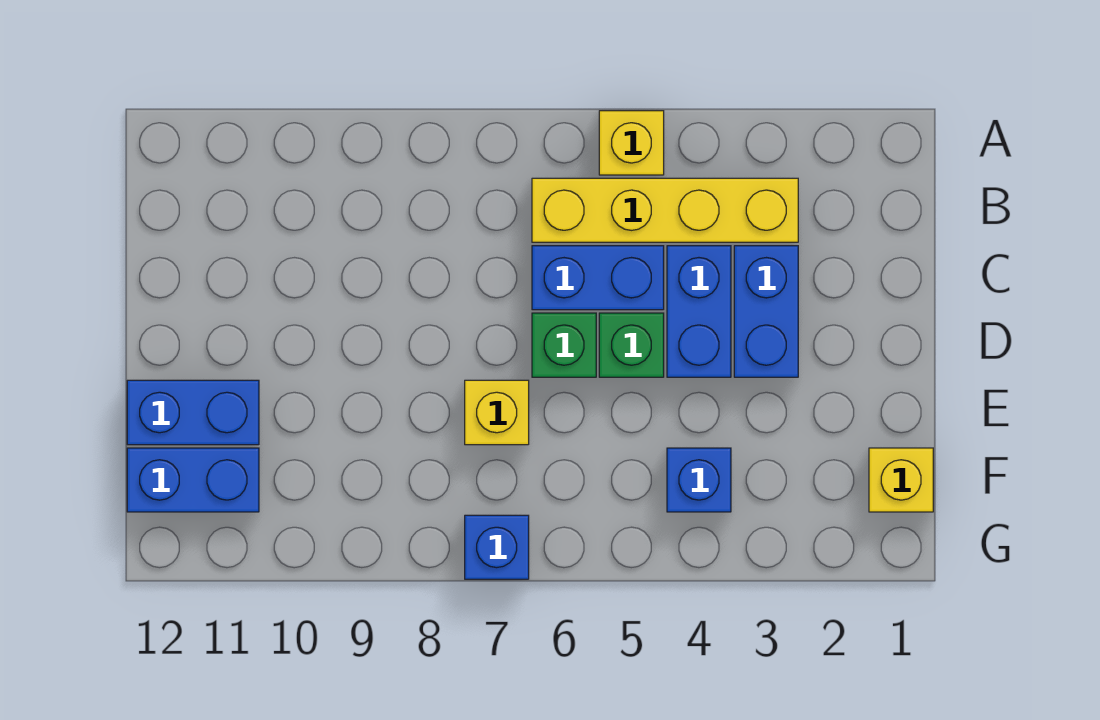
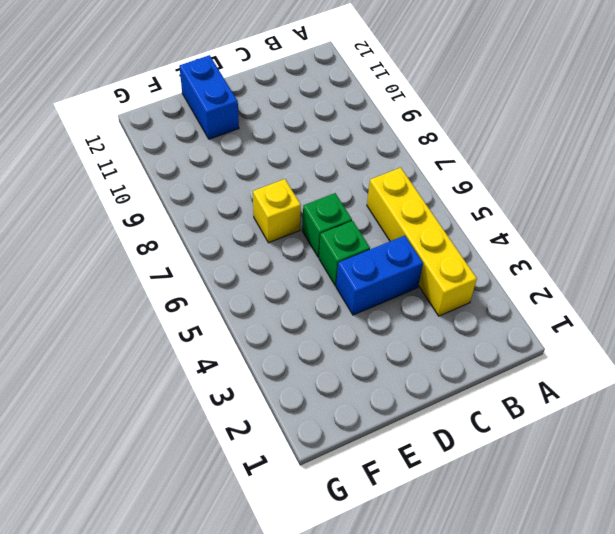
none -> yellow brick A5 level 1
none -> blue brick C3:D3 level 1
none -> blue brick C5:C6 level 1

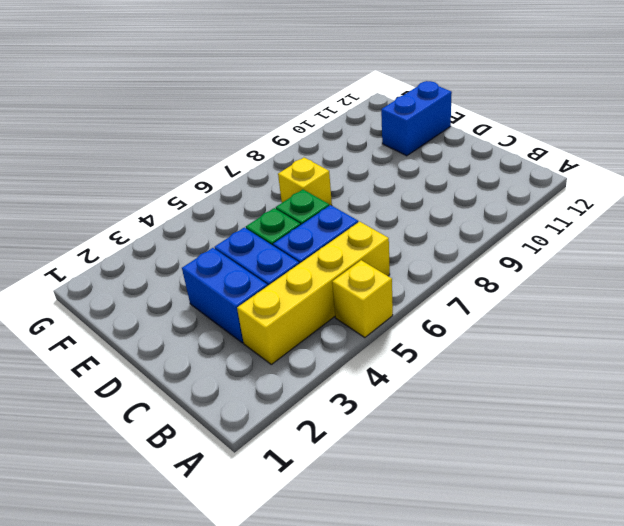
none -> yellow brick F1 level 1
none -> blue brick F4 level 1
none -> blue brick F11:F12 level 1

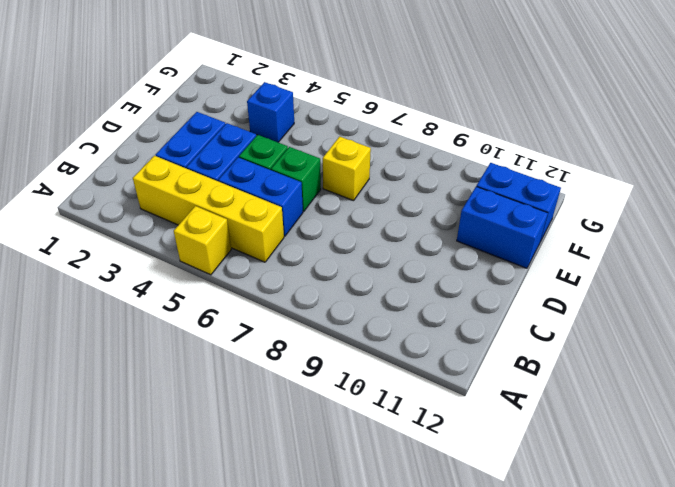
none -> yellow brick F1 level 1
none -> blue brick G7 level 1

